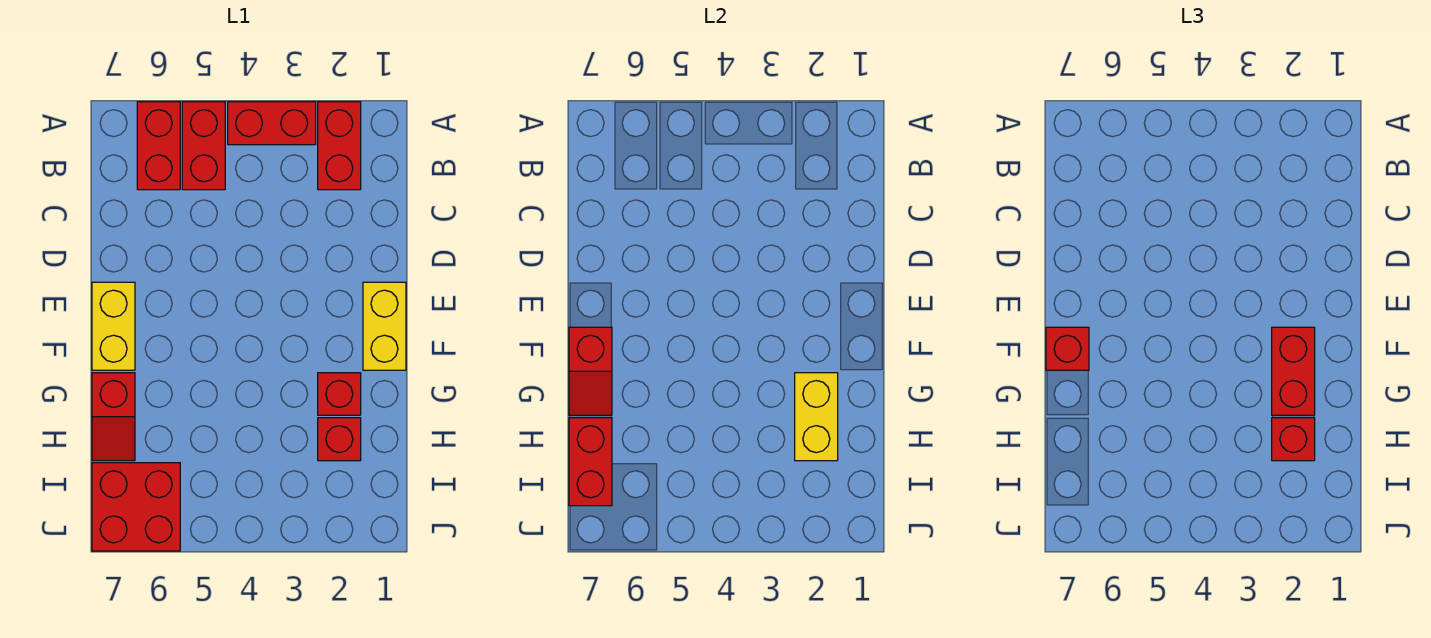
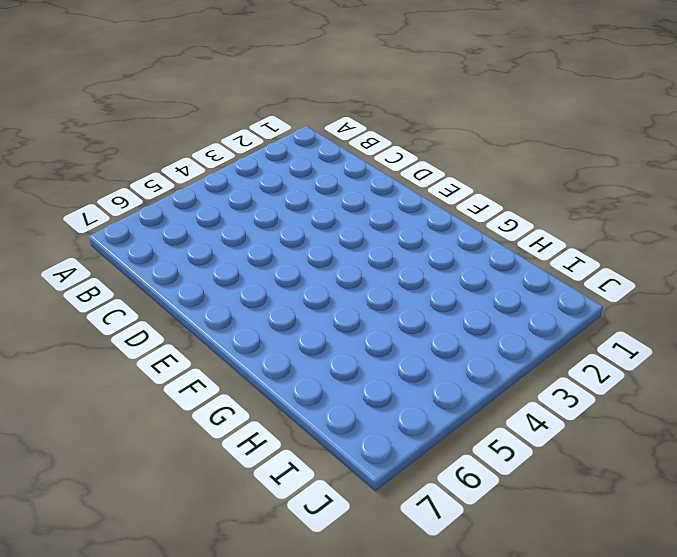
none -> red brick A2:B2 level 1
none -> red brick A3:A4 level 1
none -> red brick A5:B5 level 1

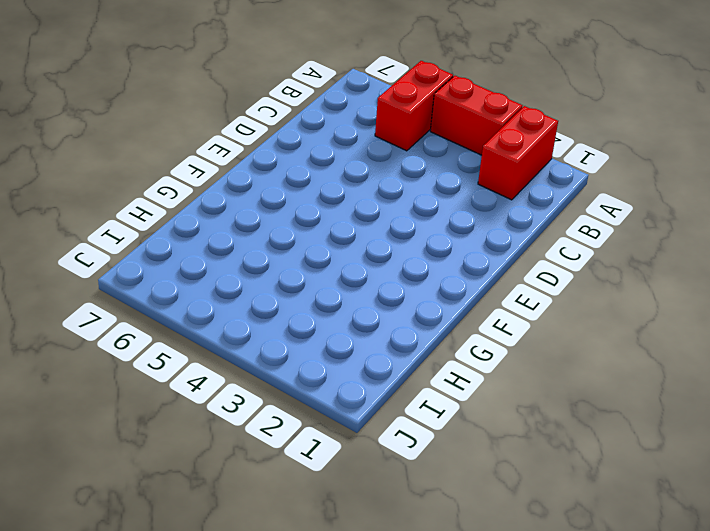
none -> red brick A6:B6 level 1
none -> yellow brick E1:F1 level 1
none -> yellow brick E7:F7 level 1

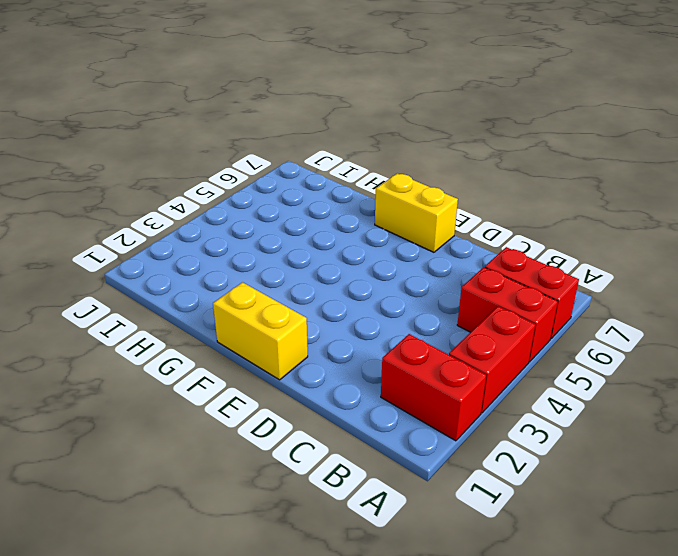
none -> red brick G2 level 1
none -> red slope G7:H7 level 1 top G
none -> red brick H2 level 1

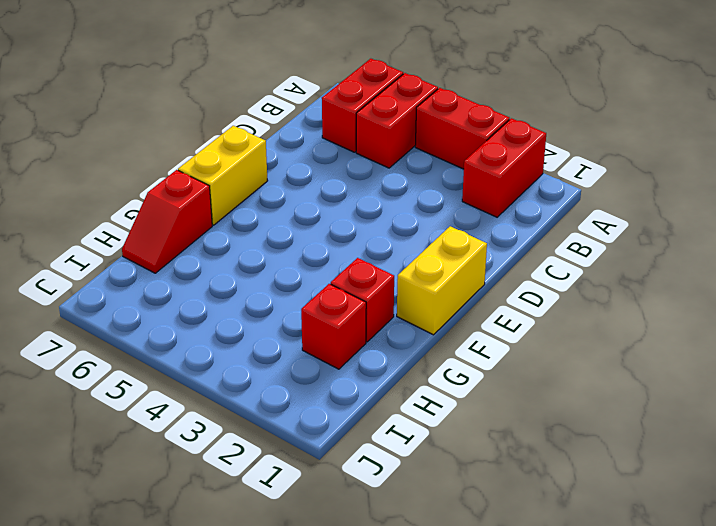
none -> red brick I6:J7 level 1
none -> red slope F7:G7 level 2 top F
none -> yellow brick G2:H2 level 2

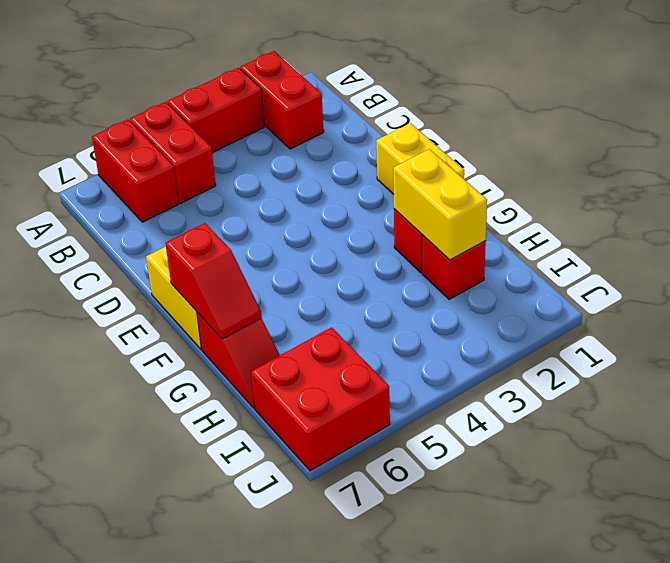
none -> red brick H7:I7 level 2
none -> red brick F2:G2 level 3
none -> red brick F7 level 3

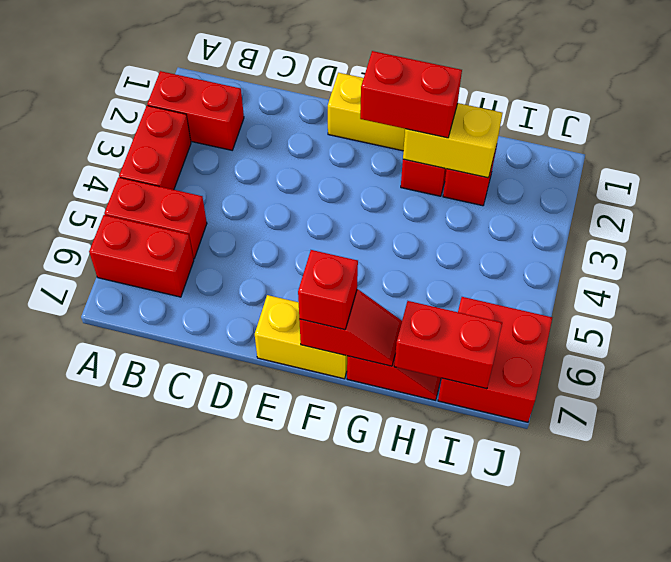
none -> red brick H2 level 3

